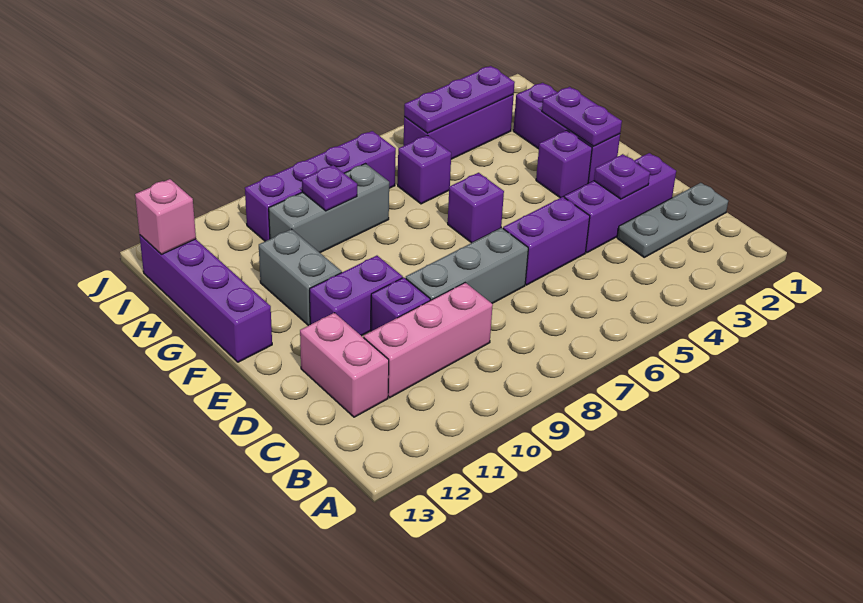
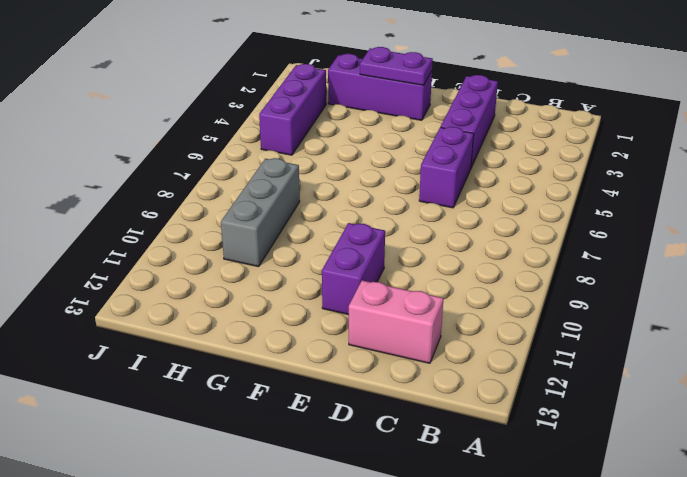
none -> grey plate C1:C3 level 1
none -> pink brick C9:C11 level 1
none -> grey brick D7:D9 level 1

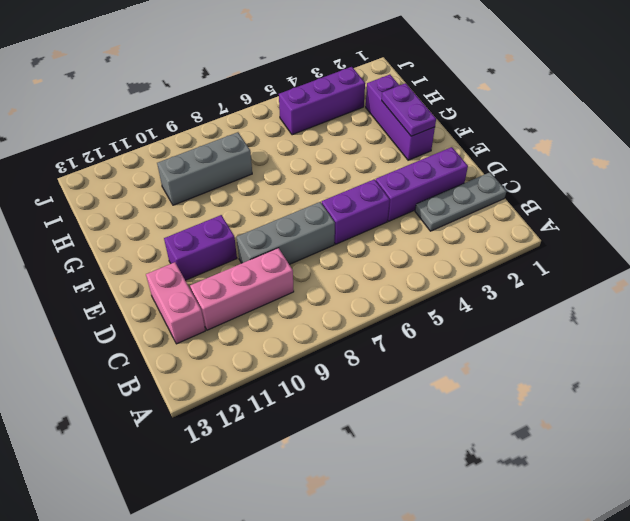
none -> purple brick D10 level 1
none -> purple brick F3 level 1
none -> purple brick F6 level 1

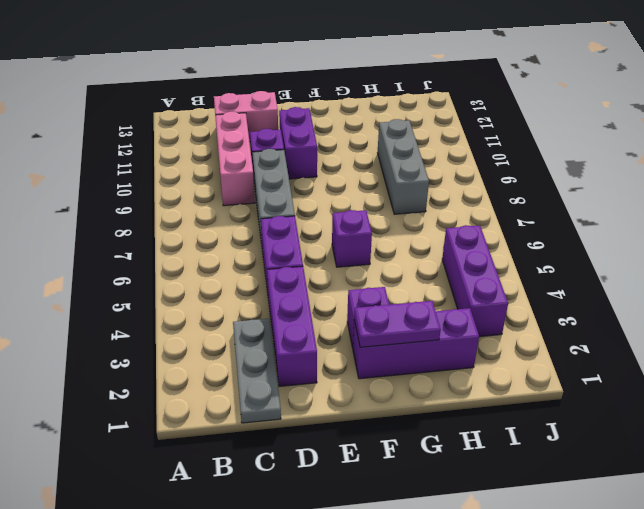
none -> grey brick F11:G11 level 1
none -> purple brick F13:I13 level 1
none -> purple brick H6 level 1

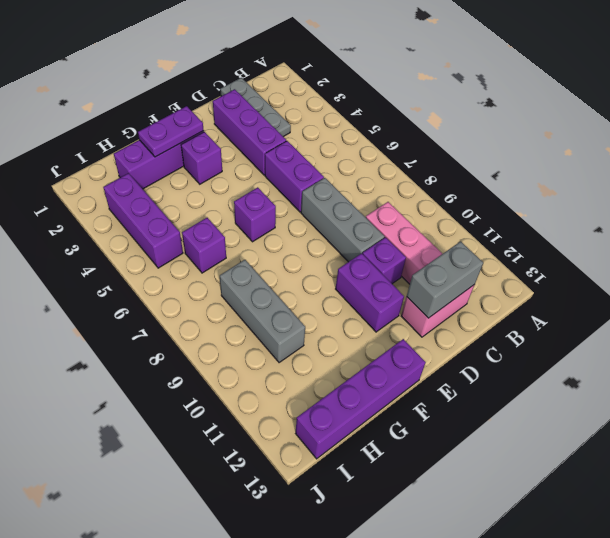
grey brick C12:D12 level 2 -> grey brick F11:G11 level 1
none -> purple brick I7:I10 level 1
none -> purple plate D3 level 2
none -> purple plate H9 level 2

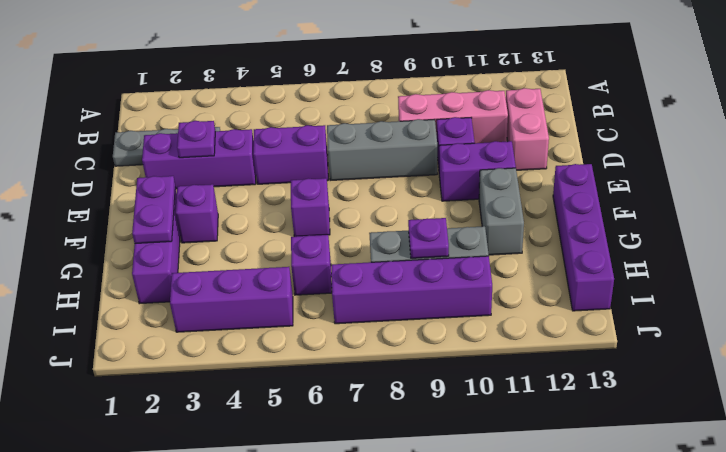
none -> purple plate I3:I5 level 2
none -> pink brick I13 level 2

